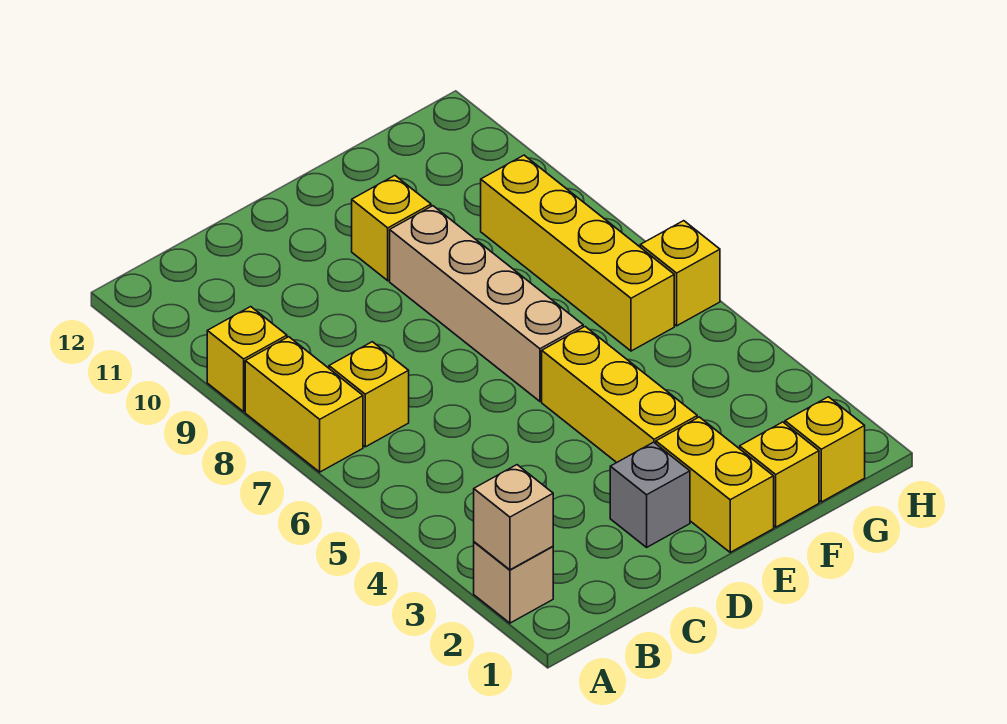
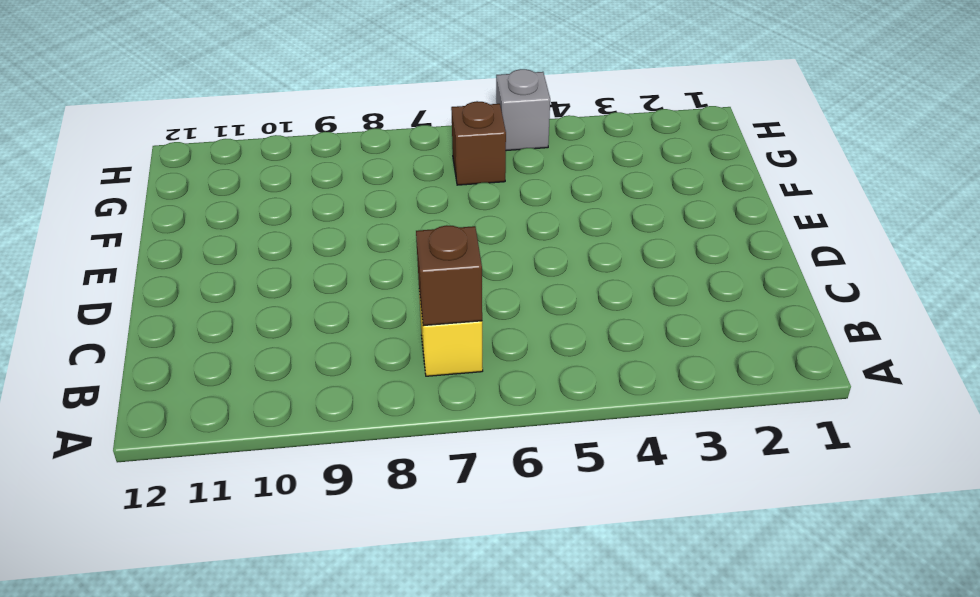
brown brick B7 level 2 -> none
brown brick G6 level 1 -> yellow brick G6:G9 level 1
grey brick H5 level 1 -> grey brick D2 level 1
none -> tan brick A2 level 1
none -> yellow brick A7:A8 level 1
none -> yellow brick A9 level 1

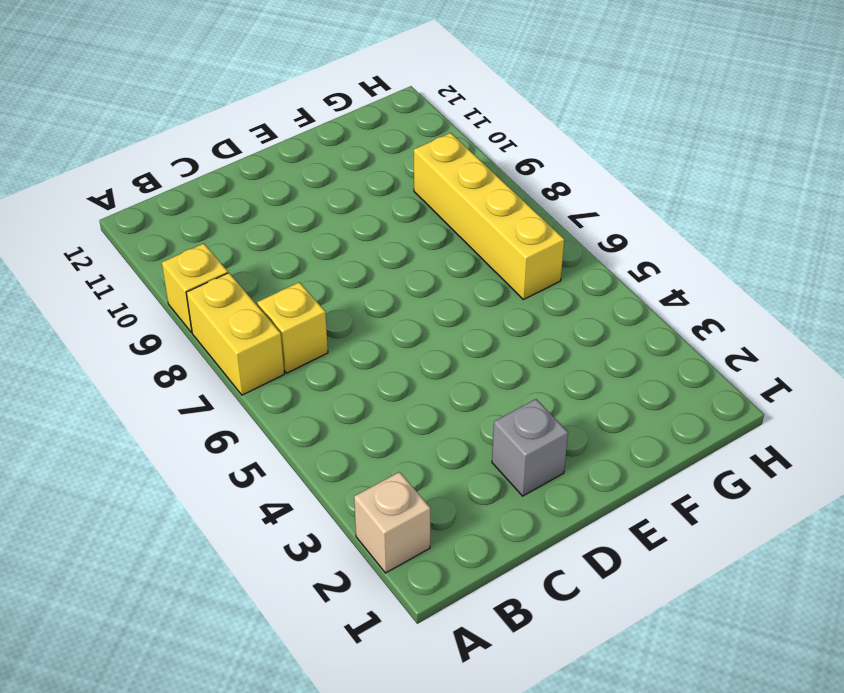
none -> yellow brick E1:E2 level 1
none -> yellow brick E3:E5 level 1
none -> tan brick E6:E9 level 1

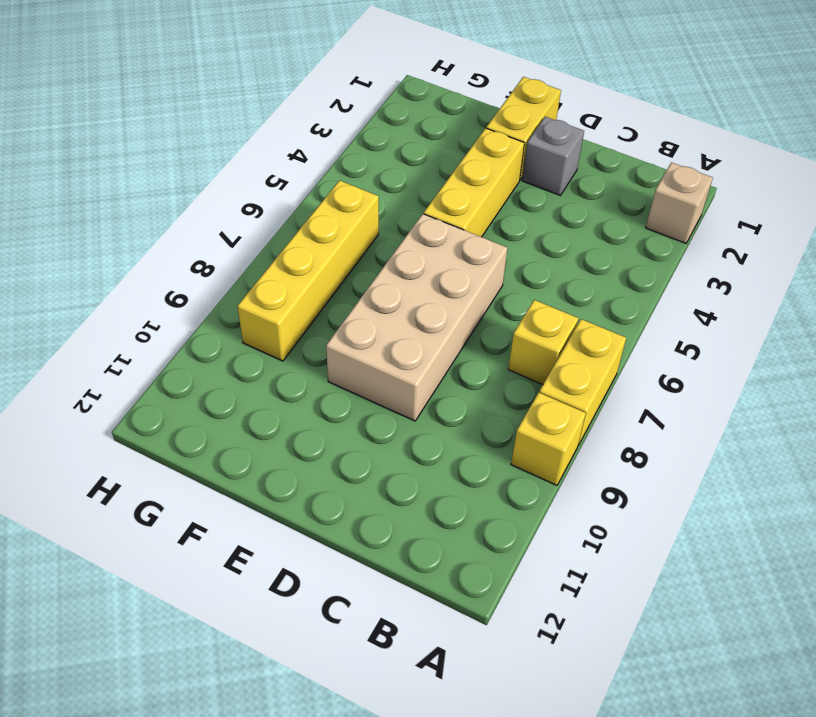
tan brick D6:E9 level 1 -> tan brick E6:E9 level 1
none -> yellow brick E10 level 1
none -> yellow brick F1 level 1
none -> yellow brick G1 level 1

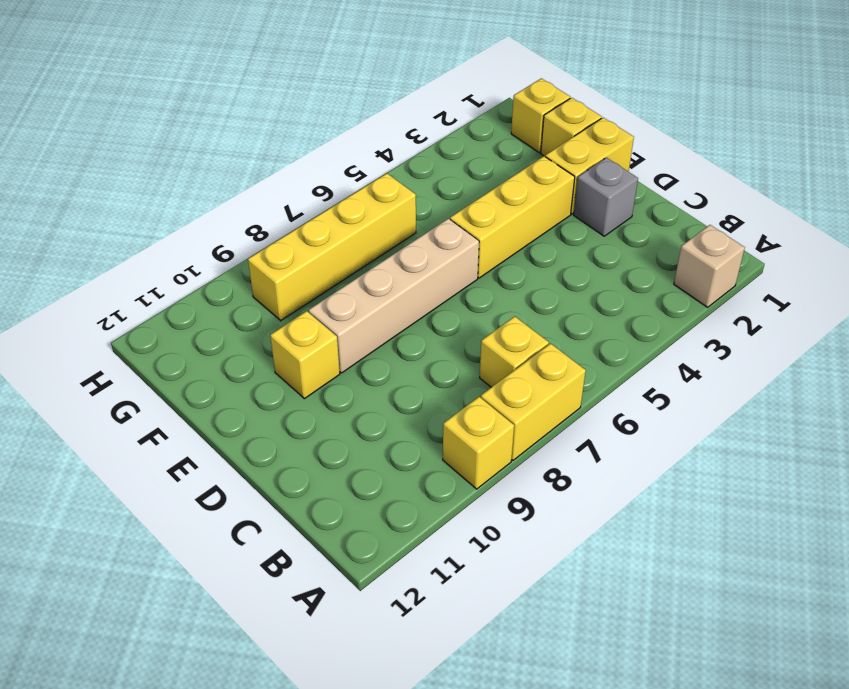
none -> yellow brick H6 level 1
none -> tan brick A2 level 2

